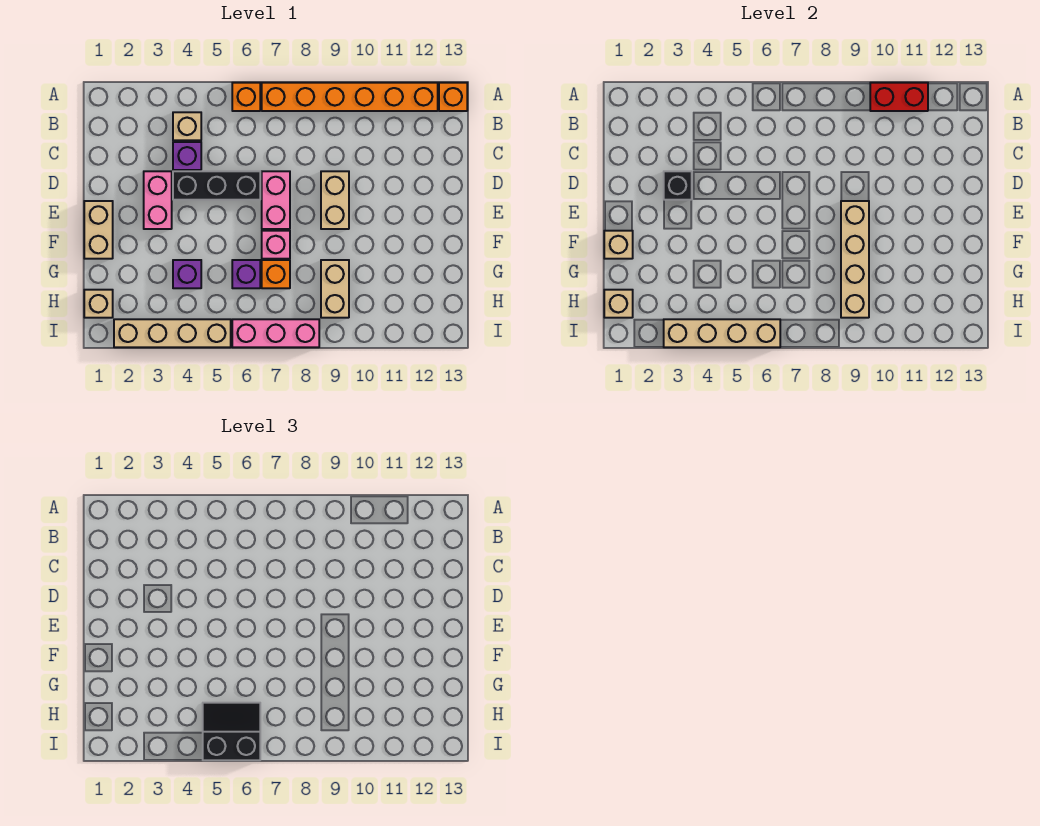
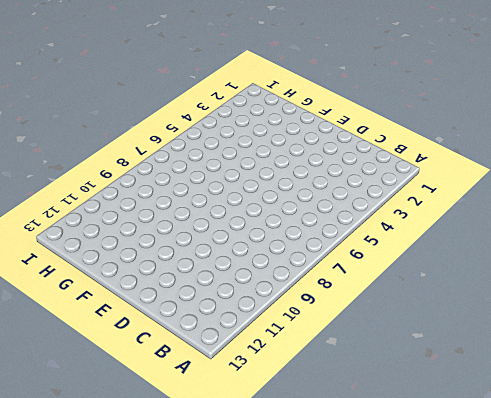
none -> orange brick A6 level 1
none -> orange brick A7:A12 level 1
none -> orange brick A13 level 1

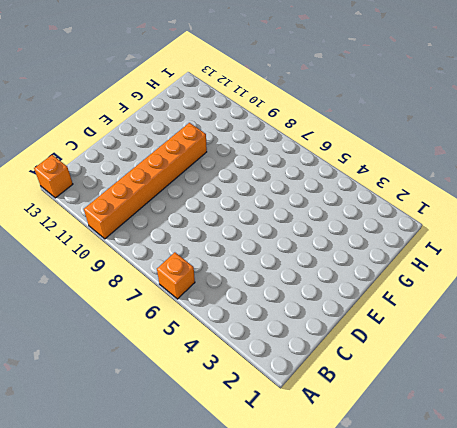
orange brick A10:F10 level 1 -> orange brick A7:A12 level 1
none -> tan brick B4 level 1
none -> purple brick C4 level 1
none -> pink brick D3:E3 level 1

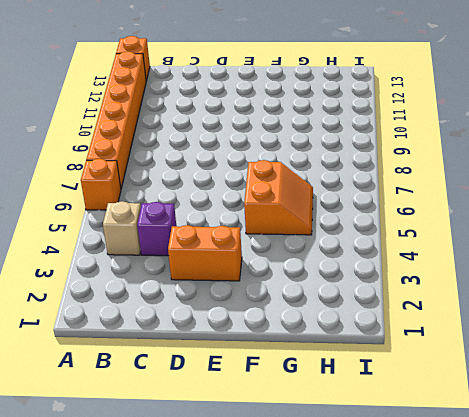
orange brick D3:E3 level 1 -> pink brick D3:E3 level 1
orange slope F5:G6 level 1 top F -> purple brick G6 level 1
none -> black brick D4:D6 level 1
none -> pink brick D7:E7 level 1
none -> tan brick D9:E9 level 1

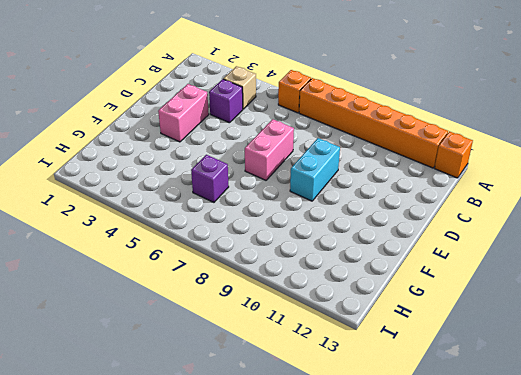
cyan brick D9:E9 level 1 -> tan brick D9:E9 level 1
none -> black brick D4:D6 level 1
none -> tan brick E1:F1 level 1
none -> pink brick F7 level 1

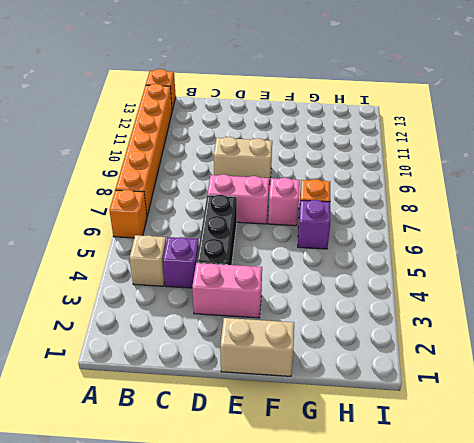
none -> purple brick G4 level 1
none -> tan brick G9:H9 level 1
none -> tan brick H1 level 1

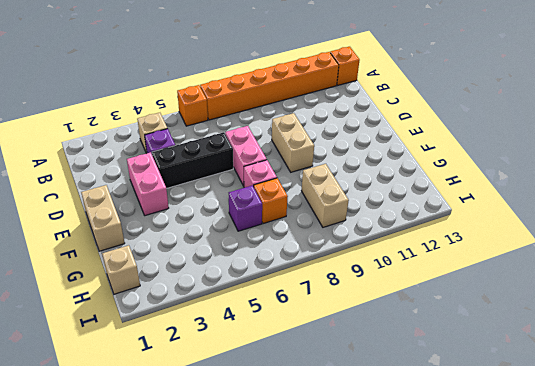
none -> purple brick G4 level 1
none -> tan brick I2:I5 level 1
none -> pink brick I6:I8 level 1

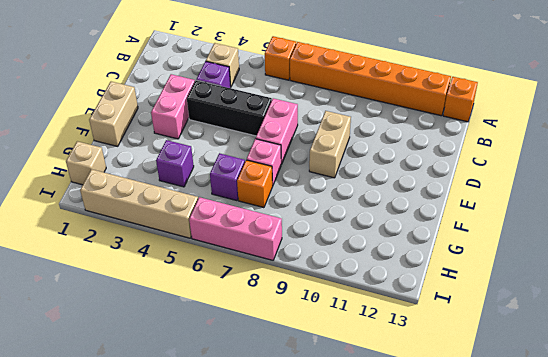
none -> tan brick G9:H9 level 1
none -> red brick A10:A11 level 2
none -> black brick D3 level 2

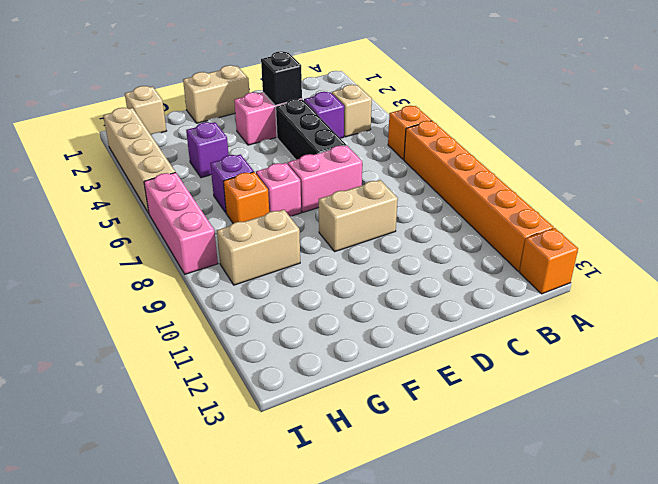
none -> red brick A10:A11 level 2
none -> tan brick E9:H9 level 2
none -> tan brick F1 level 2

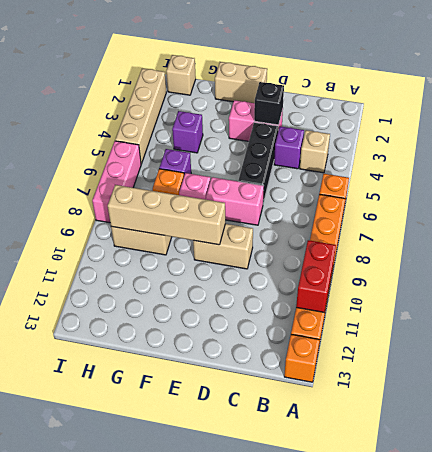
none -> tan brick F1 level 2
none -> tan brick H1 level 2
none -> tan brick I3:I6 level 2

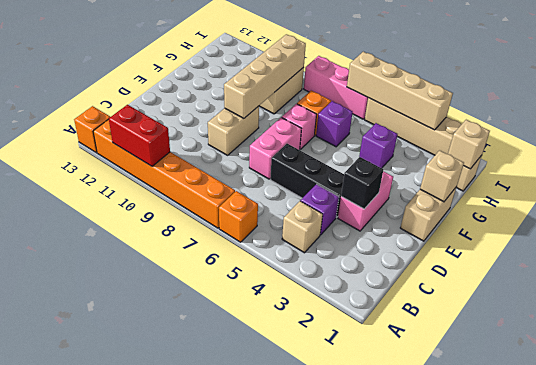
none -> black slope H5:I6 level 3 top I

